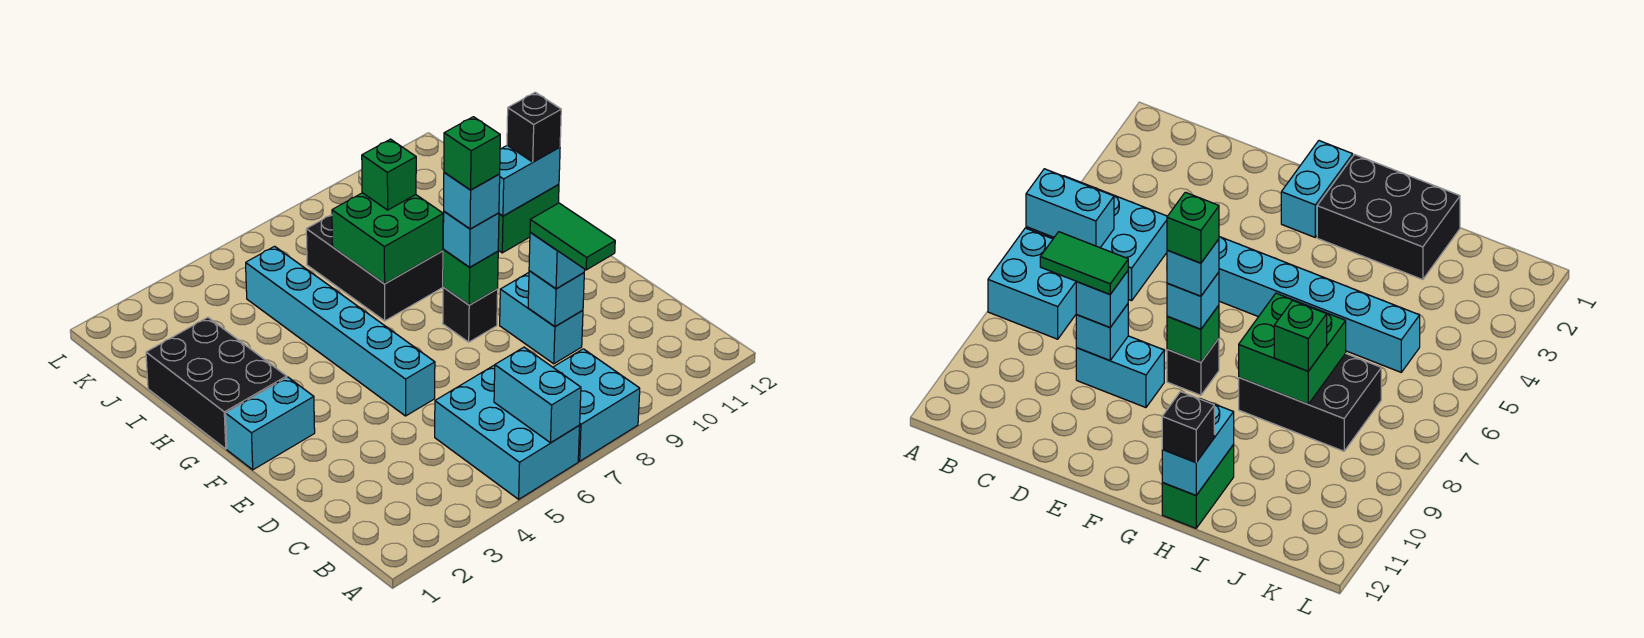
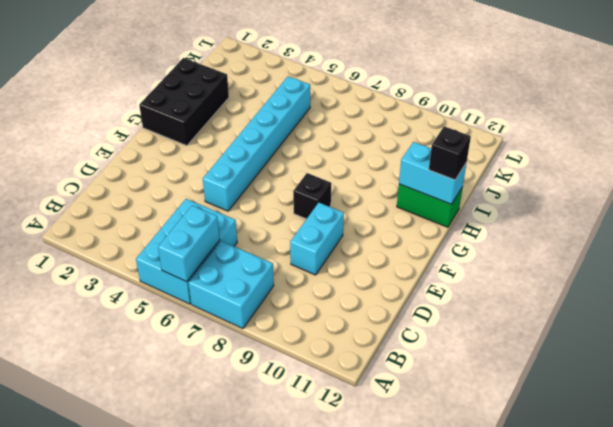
none -> cyan brick F1:F2 level 1
none -> black brick H7:J8 level 1
none -> cyan brick D9 level 2

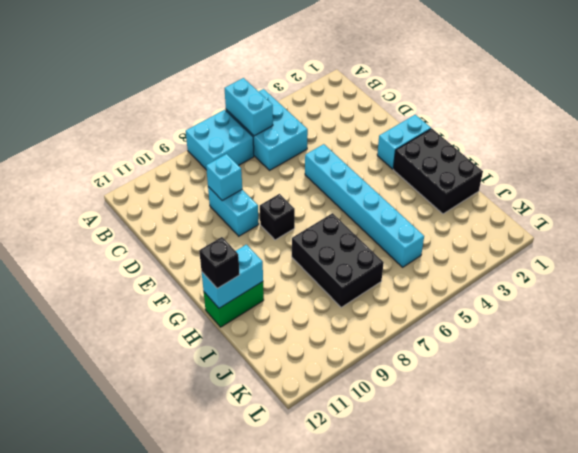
none -> green brick F8 level 2
none -> green brick H7:I8 level 2
none -> cyan brick D9 level 3

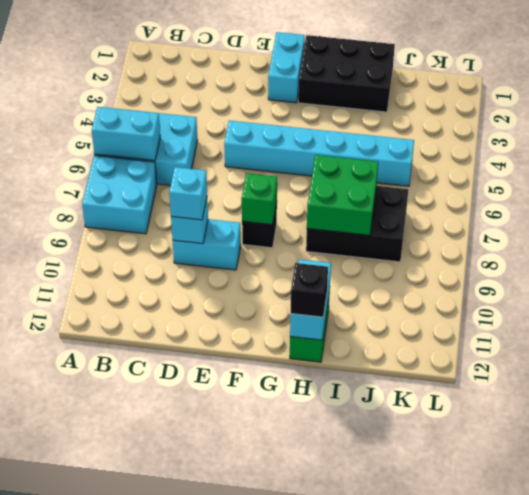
none -> cyan brick F8 level 3
none -> green brick I8 level 3
none -> green tile C9:D9 level 4

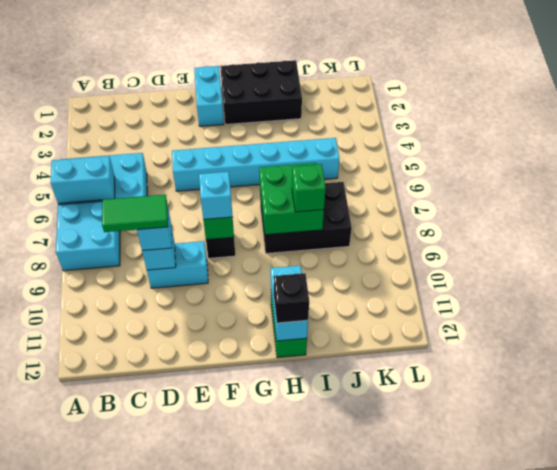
none -> cyan brick F8 level 4
none -> green brick F8 level 5

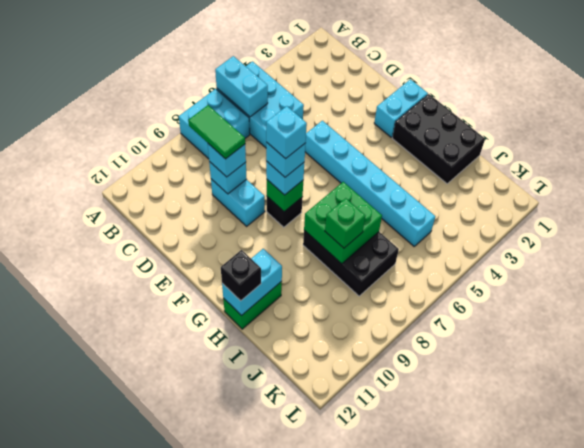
cyan brick F8 level 5 -> green brick F8 level 5

